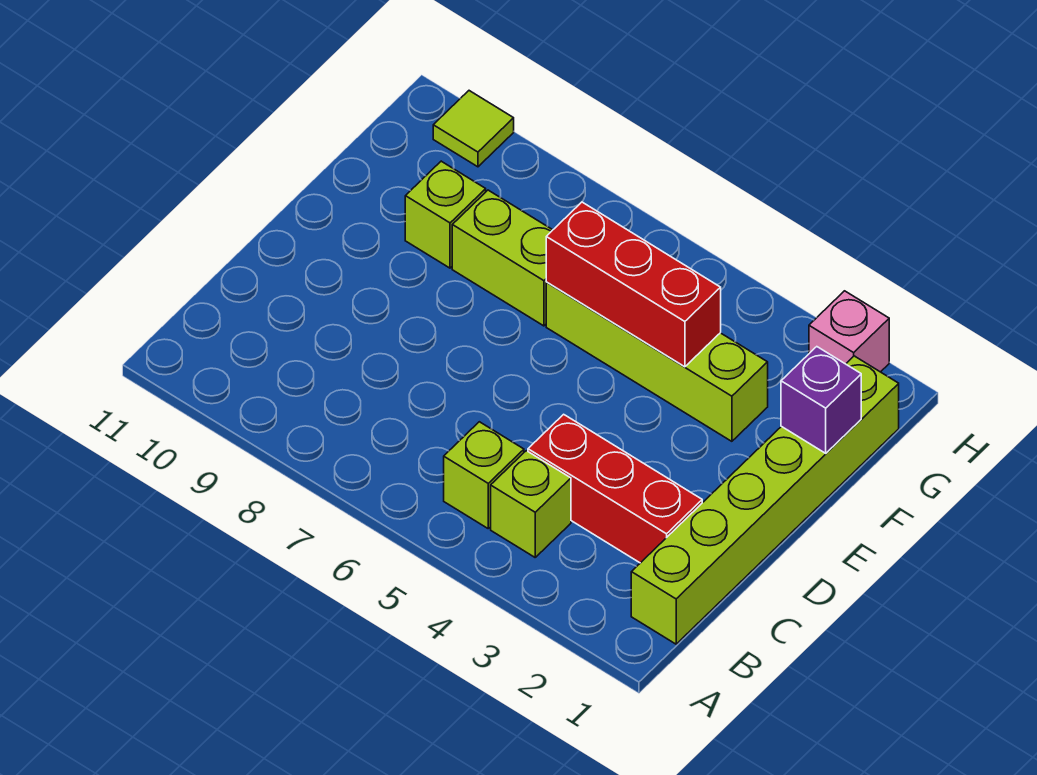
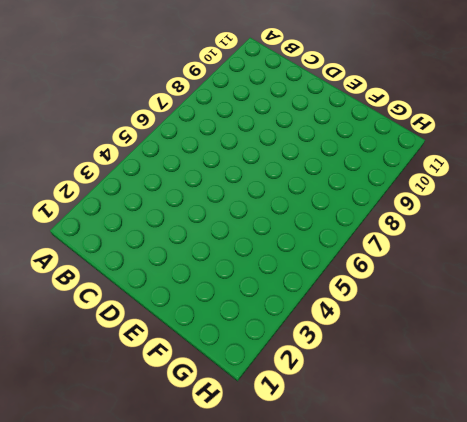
none -> lime brick B1:G1 level 1
none -> lime brick B4 level 1

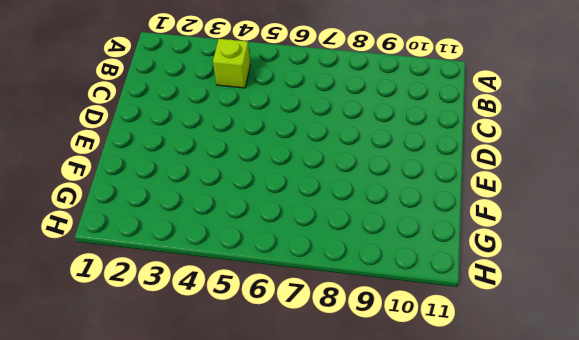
none -> lime brick B1:G1 level 1
none -> lime brick B5 level 1

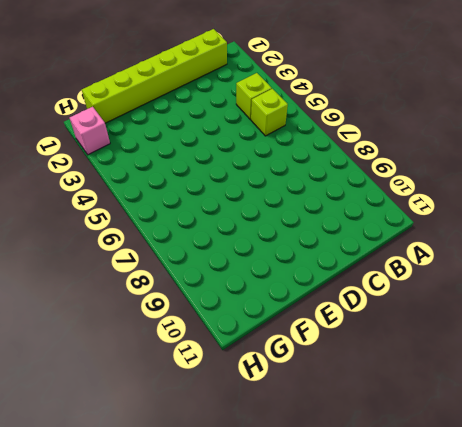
none -> red brick C2:C4 level 1
none -> lime brick F3:F6 level 1

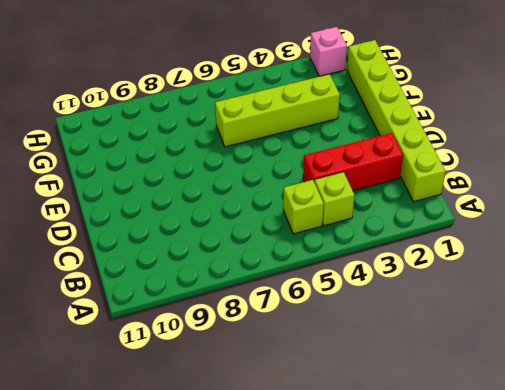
none -> lime brick F7:F8 level 1
none -> lime brick F9 level 1

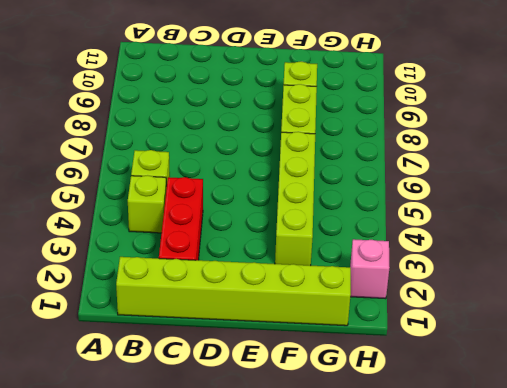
none -> lime tile H10 level 1
none -> purple brick F1 level 2

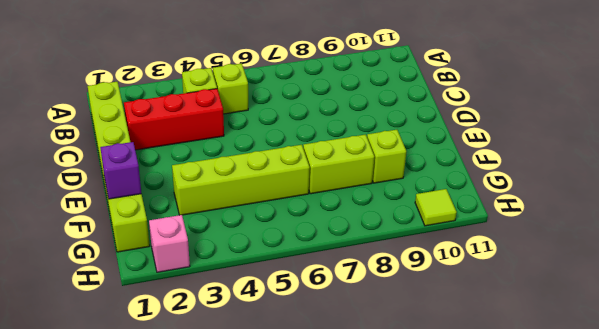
none -> red brick F4:F6 level 2

